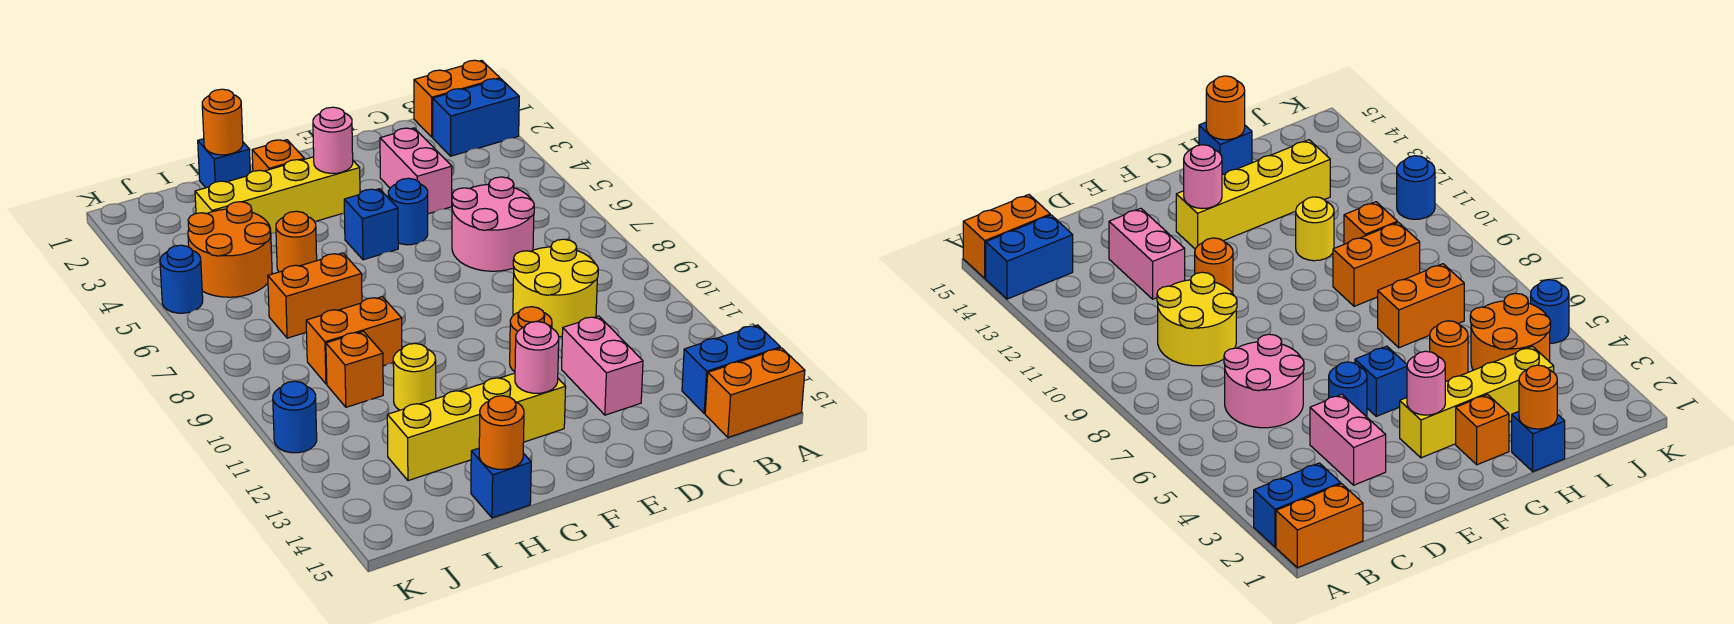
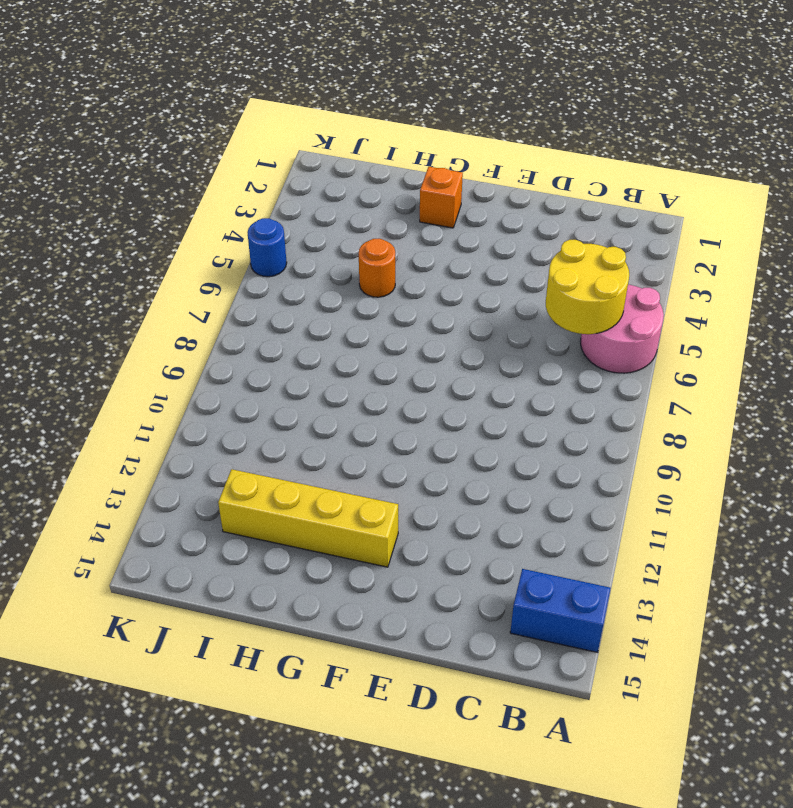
pink round brick A5:B6 level 1 -> pink round brick C6:D7 level 1
yellow round brick B5:C6 level 2 -> yellow round brick C9:D10 level 1
none -> orange brick A1:B1 level 1
none -> blue brick A2:B2 level 1
none -> orange brick A15:B15 level 1

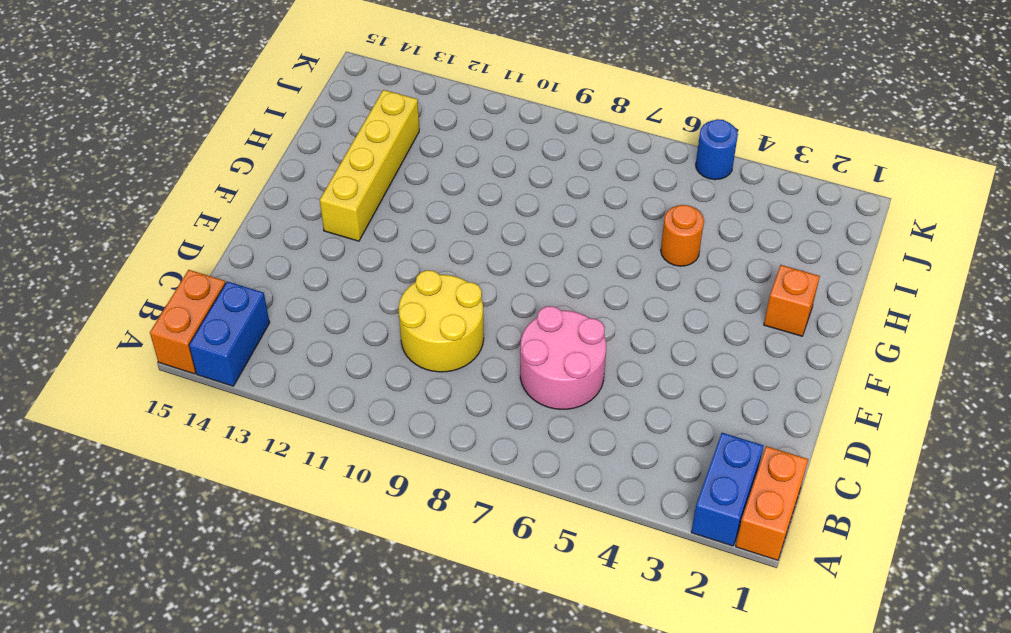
none -> pink brick D3:D4 level 1
none -> pink brick D12:D13 level 1
none -> blue round brick E5 level 1

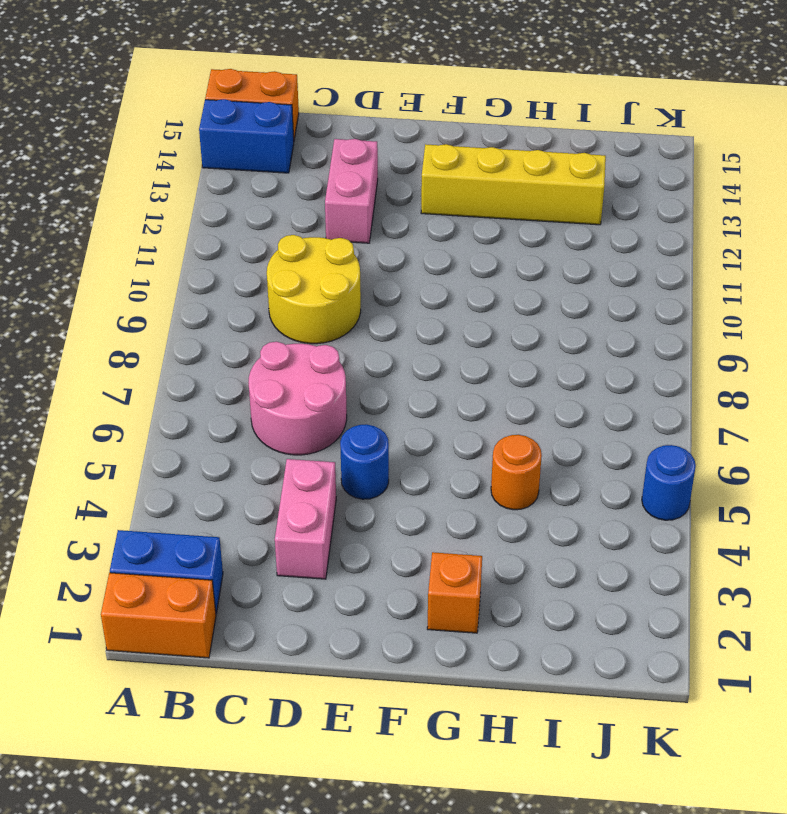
none -> orange round brick E11 level 1
none -> yellow brick F3:I3 level 1
none -> blue brick F5 level 1

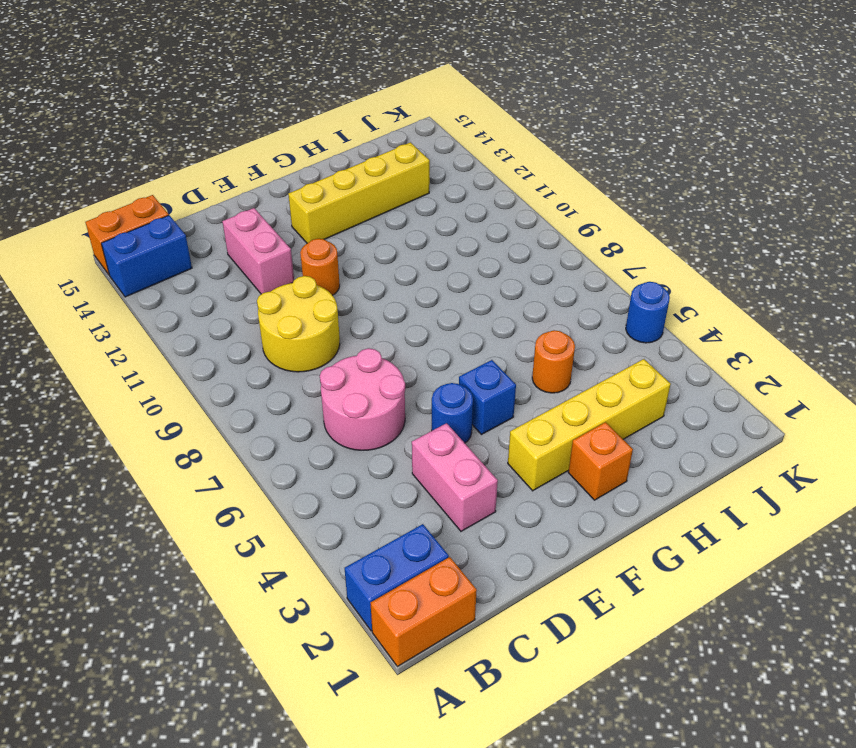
none -> blue brick H1 level 1
none -> orange brick H7:I7 level 1
none -> orange brick H9:I9 level 1

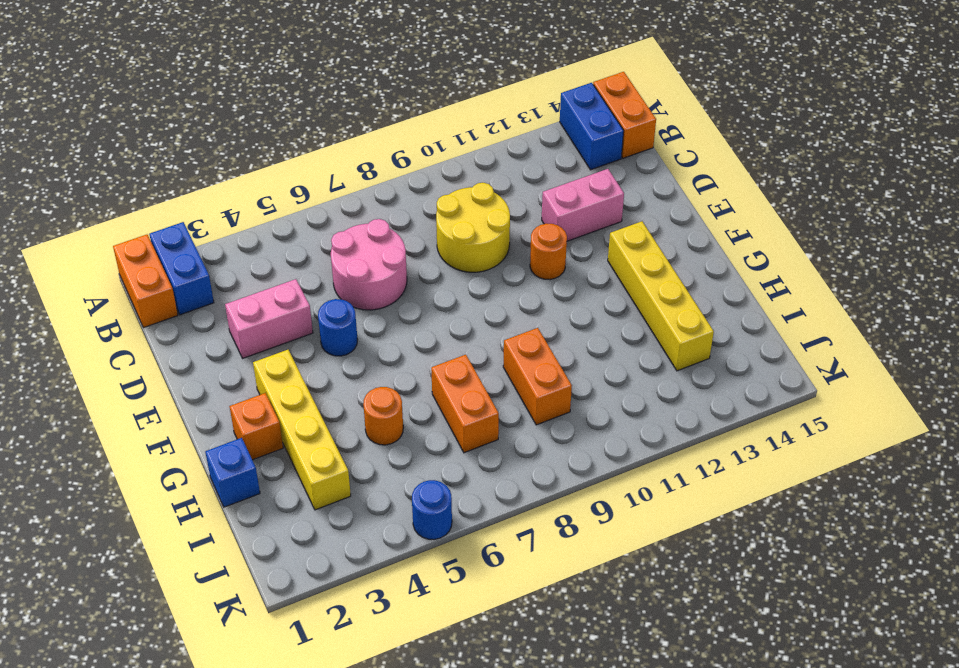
none -> blue brick F5 level 1
none -> yellow round brick H11 level 1
none -> blue brick H15 level 1

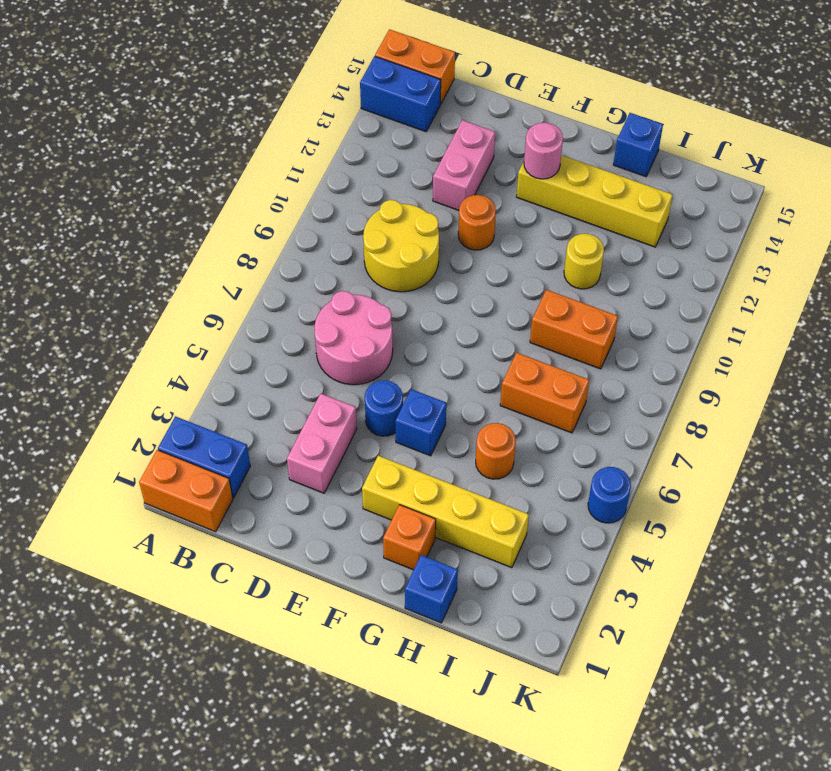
none -> orange round brick I4:J5 level 1
none -> orange brick I10 level 1
none -> blue round brick K11 level 1

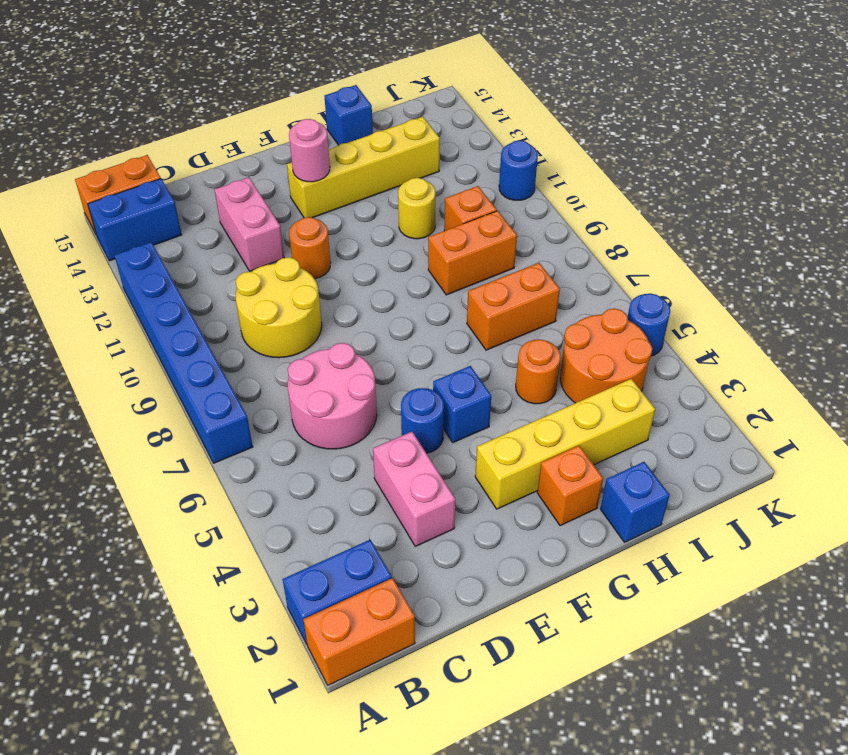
blue brick A7:A12 level 1 -> none
none -> pink round brick F3 level 2
none -> orange round brick H1 level 2
none -> orange round brick H15 level 2

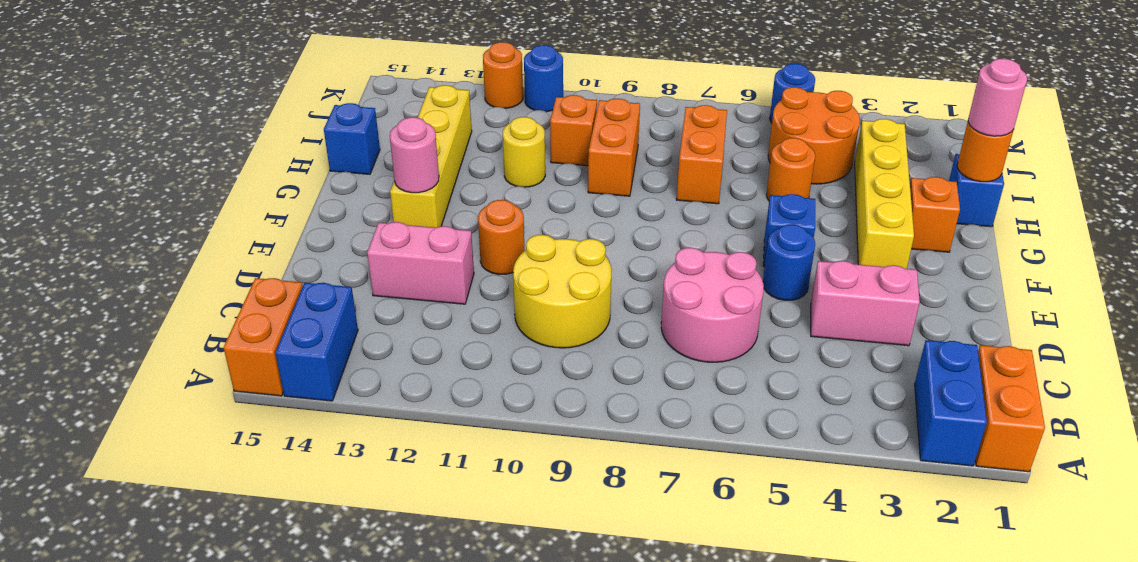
pink round brick H1 level 3 -> pink round brick F3 level 2
orange round brick K12 level 1 -> orange round brick H15 level 2

